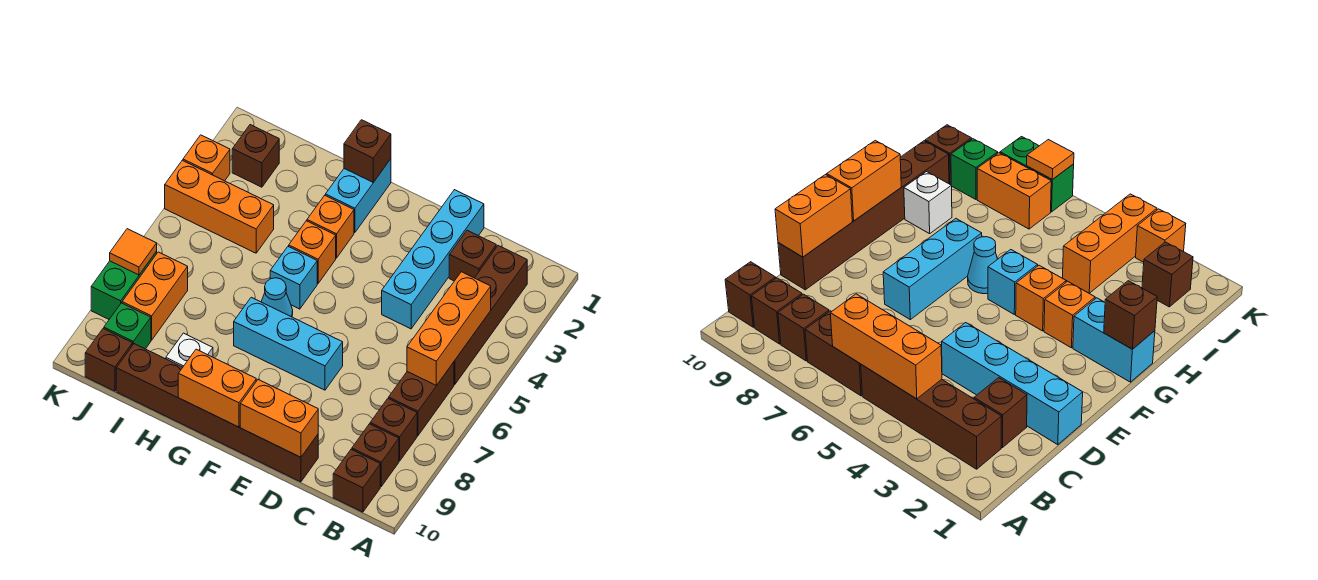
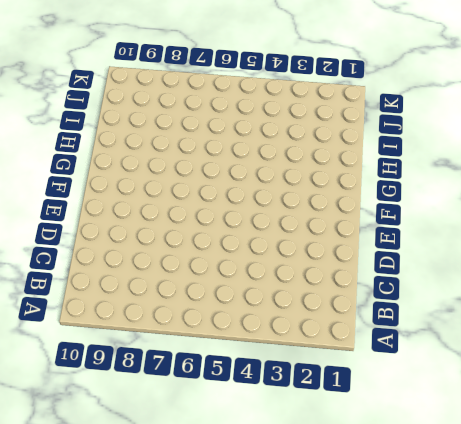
none -> brown brick B2:B5 level 1
none -> brown brick B6:B7 level 1
none -> brown brick B8 level 1

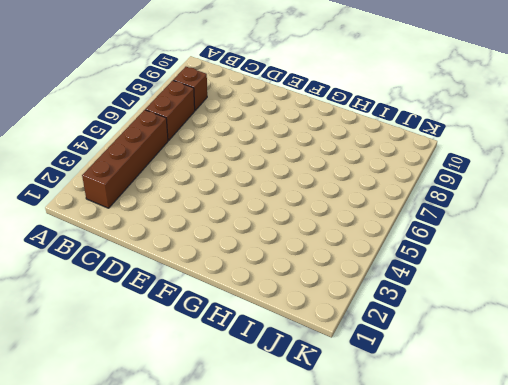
none -> brown brick B9 level 1
none -> brown brick B10 level 1
none -> brown brick C2 level 1

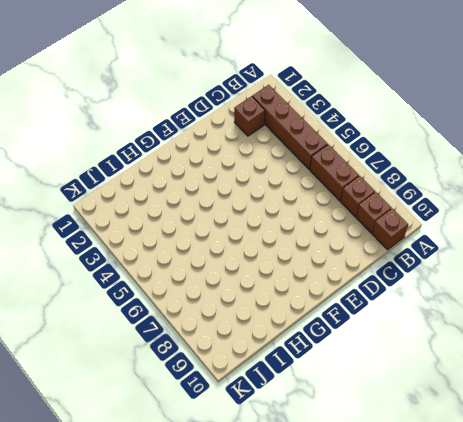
none -> cyan brick D1:D4 level 1
none -> brown brick D10:I10 level 1
none -> cyan brick E7:G7 level 1

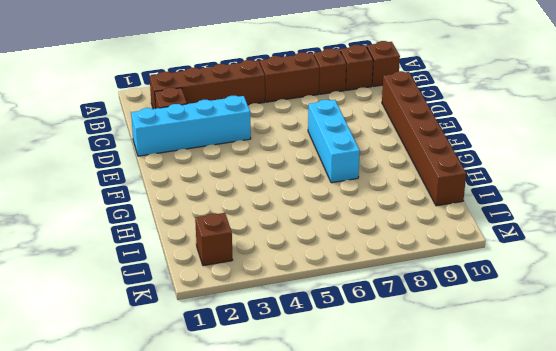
none -> cyan brick G1:G2 level 1
none -> orange brick G3 level 1
none -> orange brick G4 level 1

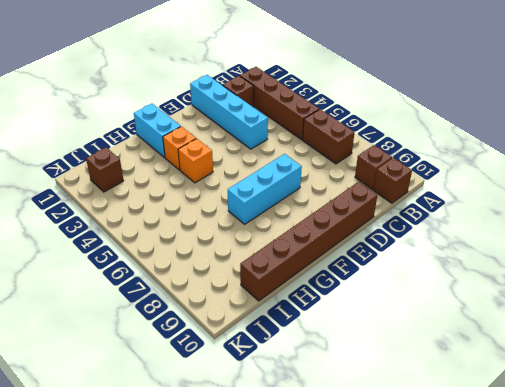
none -> brown brick B8 level 1
none -> cyan brick G5 level 1
none -> cyan cone G6 level 1

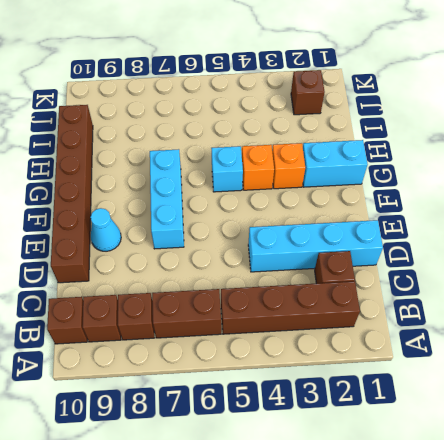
cyan cone E9 level 1 -> cyan cone G6 level 1
none -> white brick H9 level 1
none -> orange brick I4:K4 level 1
none -> orange brick J7:J8 level 1

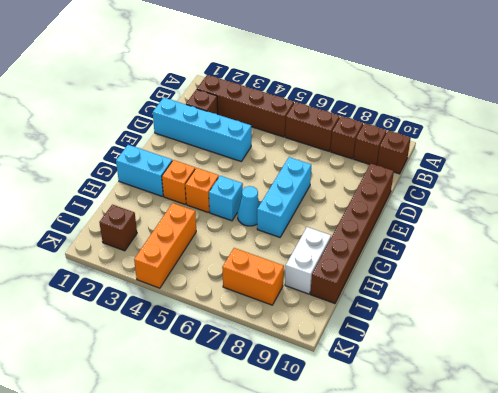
white brick H9:I9 level 1 -> white brick H9 level 1
none -> green brick J9 level 1
none -> brown brick J10 level 1
none -> orange brick K3 level 1

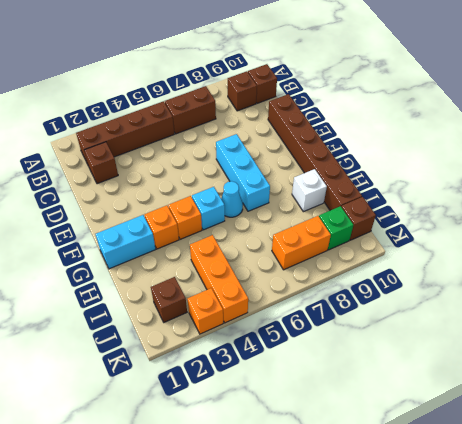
none -> brown brick B8 level 1
none -> cyan brick D1:D4 level 1
none -> green brick K7:K8 level 1

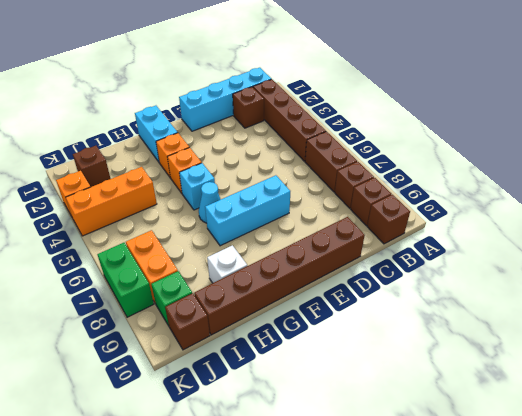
cyan brick B1:E1 level 1 -> cyan brick D1:D4 level 1
none -> orange brick B4:B6 level 2
none -> orange brick D10:E10 level 2
none -> orange brick F10:G10 level 2

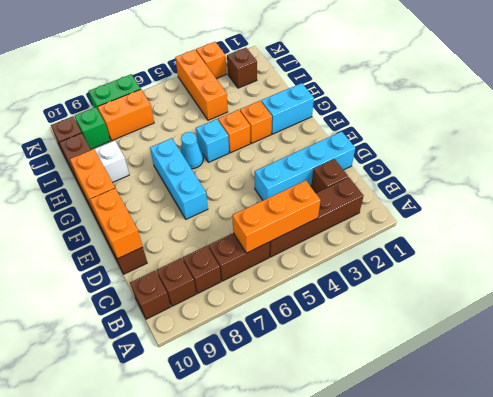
none -> brown brick G1 level 2
none -> orange tile K7 level 2

